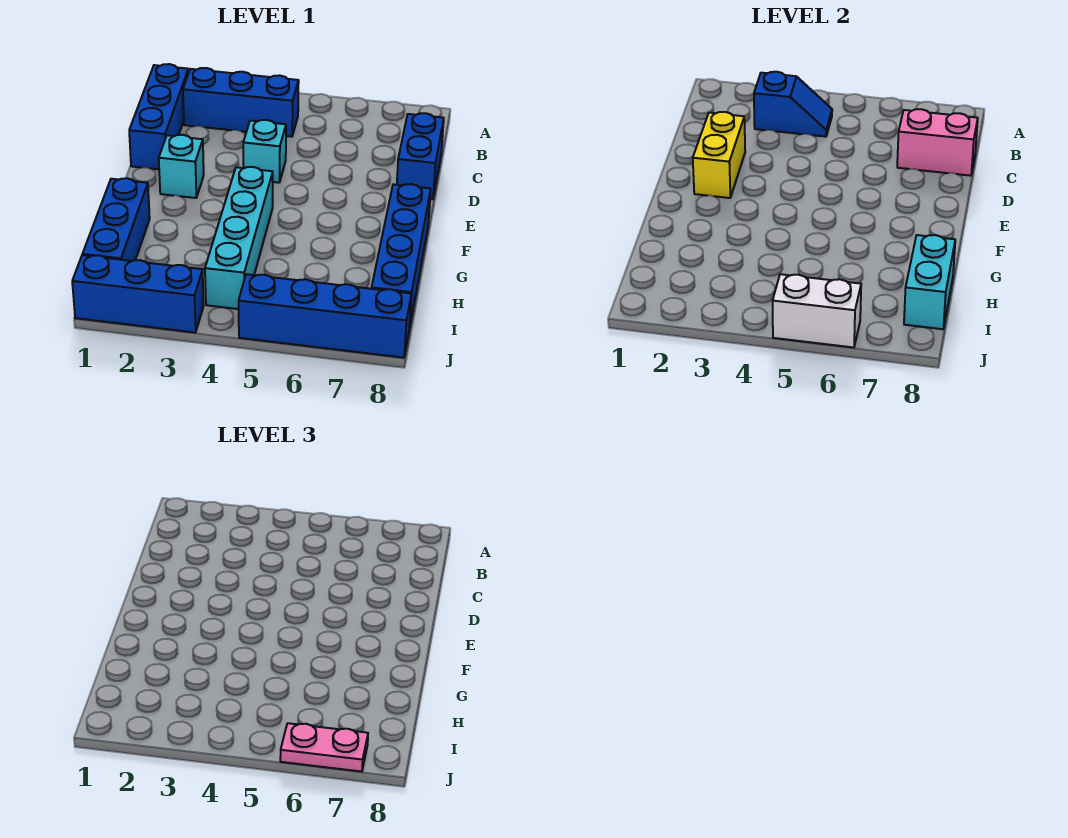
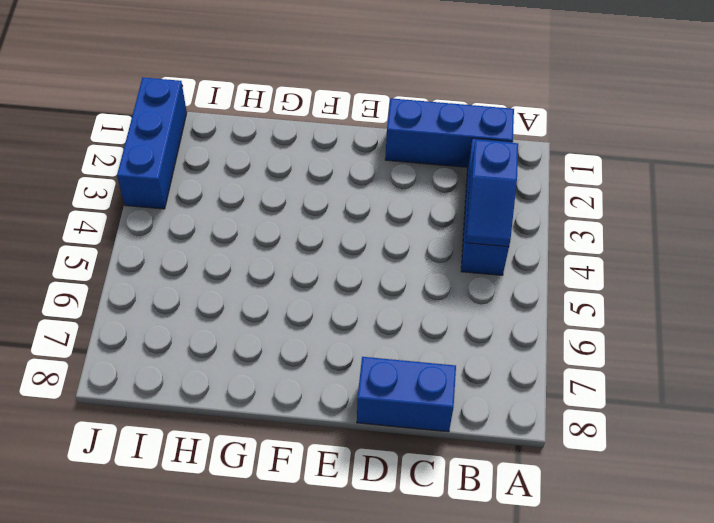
none -> cyan brick D4 level 1
none -> cyan brick E2 level 1
none -> cyan brick F4:I4 level 1

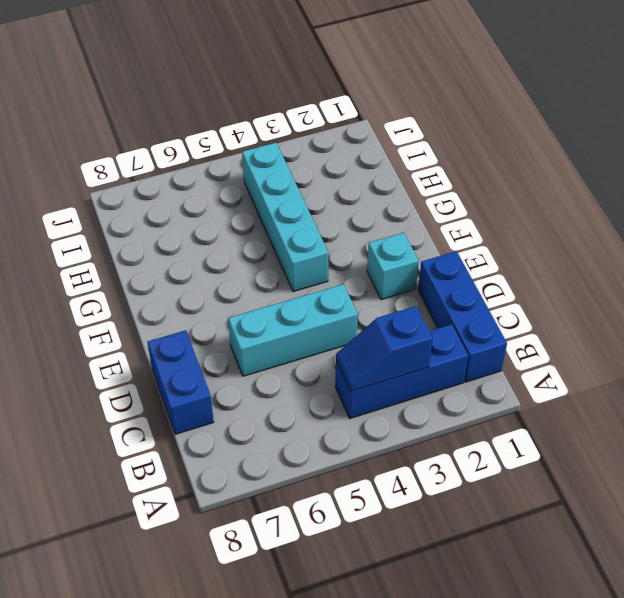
cyan brick D4:D6 level 1 -> cyan brick D4 level 1
none -> blue brick F8:I8 level 1
none -> blue brick G1:I1 level 1
none -> blue brick J1:J3 level 1

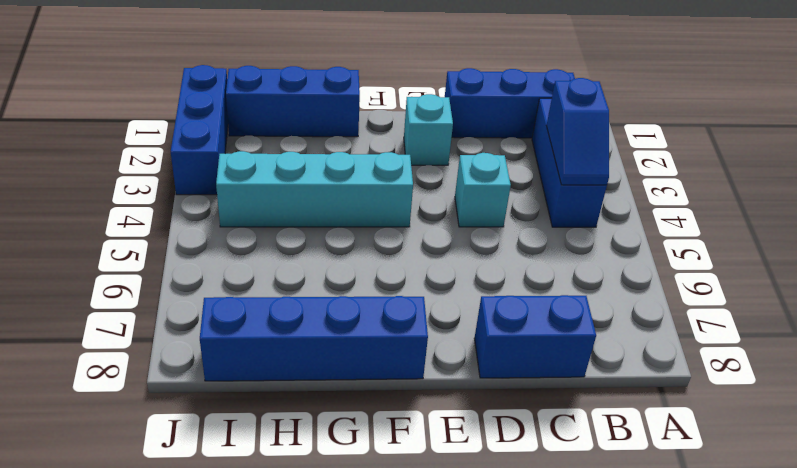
none -> blue brick J5:J8 level 1
none -> pink brick C7:C8 level 2
none -> yellow brick D2:E2 level 2

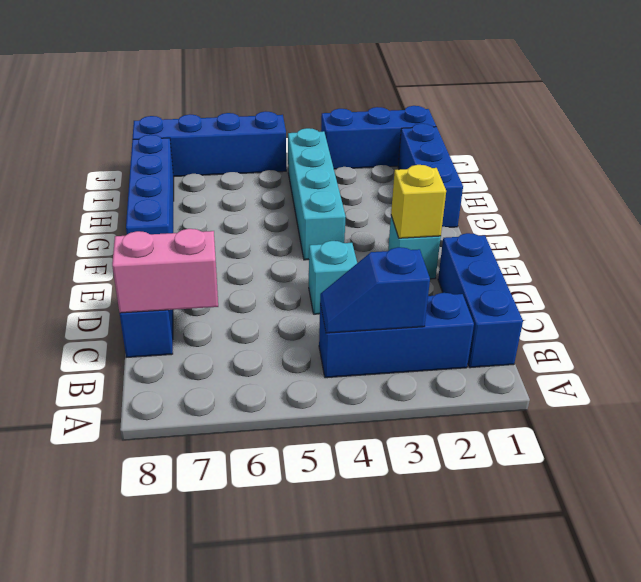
yellow brick E2 level 2 -> yellow brick D2:E2 level 2
none -> cyan brick H8:I8 level 2
none -> white brick J5:J6 level 2
none -> pink plate J6:J7 level 3

